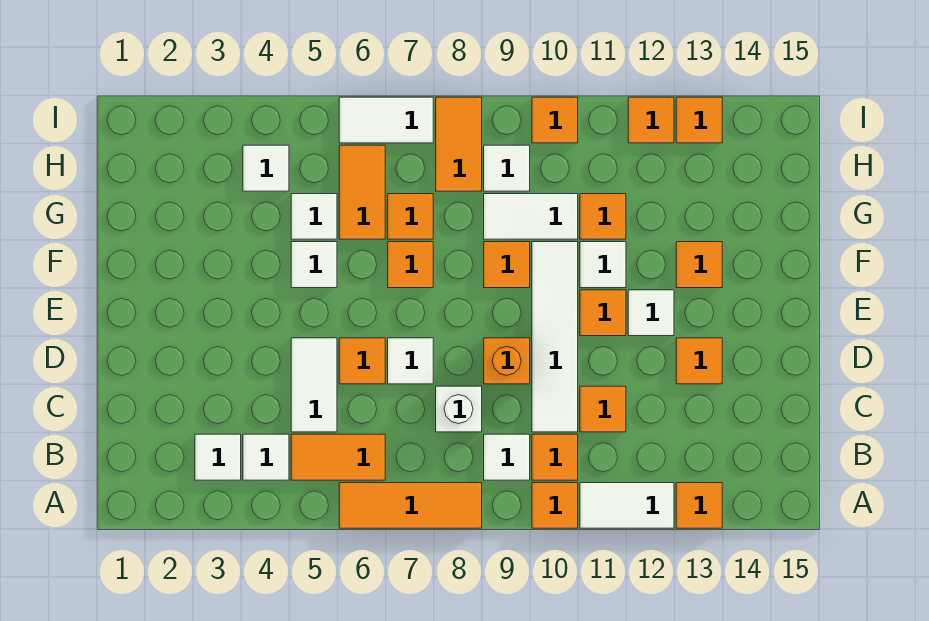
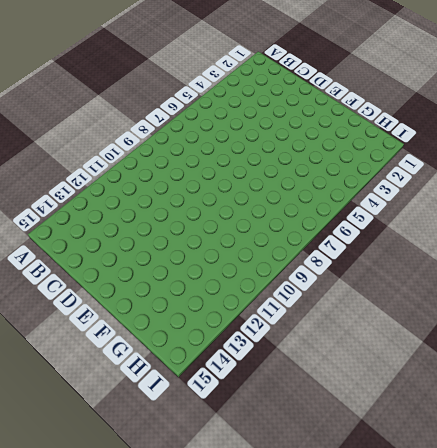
none -> orange tile A6:A8 level 1
none -> orange tile A10 level 1
none -> white tile A11:A12 level 1
none -> orange tile A13 level 1

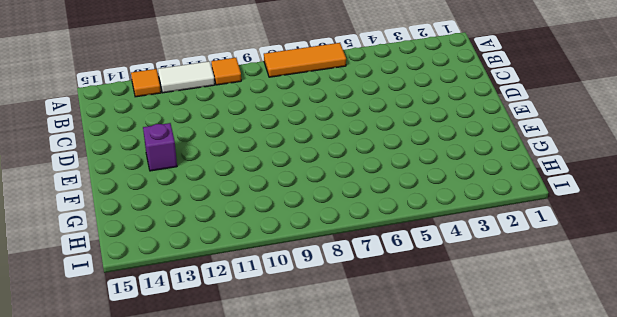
purple brick E13 level 1 -> none
none -> white tile B3 level 1
none -> white tile B4 level 1
none -> orange tile B5:B6 level 1
none -> white tile B9 level 1

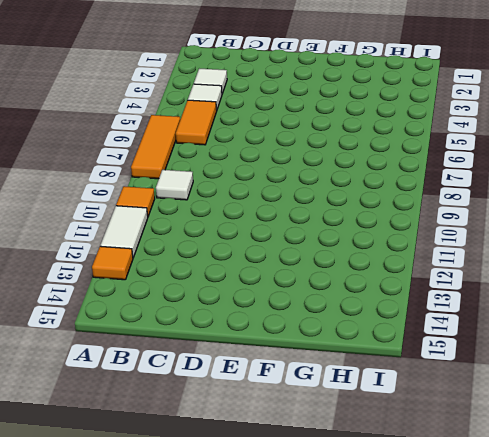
none -> orange tile B10 level 1
none -> white tile C5:D5 level 1
none -> white brick C8 level 1
none -> white tile C10:F10 level 1

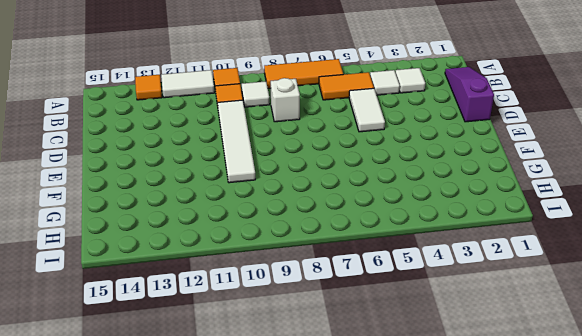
purple slope B1:D1 level 1 top D -> none
none -> orange tile C11 level 1
none -> orange tile D6 level 1
none -> white tile D7 level 1
none -> orange brick D9 level 1

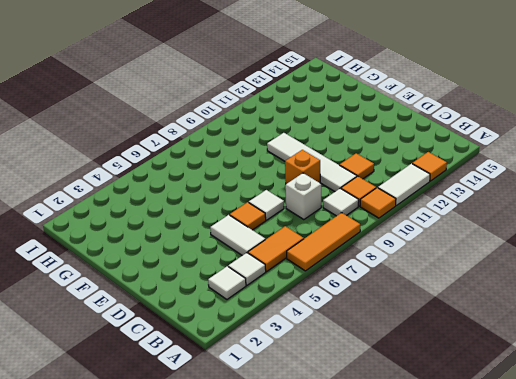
none -> orange tile D13 level 1
none -> orange tile E11 level 1
none -> white tile E12 level 1
none -> white tile F5 level 1

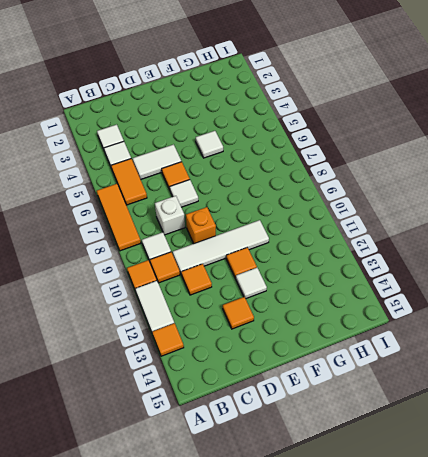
none -> orange tile F7 level 1
none -> orange tile F9 level 1
none -> white tile F11 level 1
none -> orange tile F13 level 1

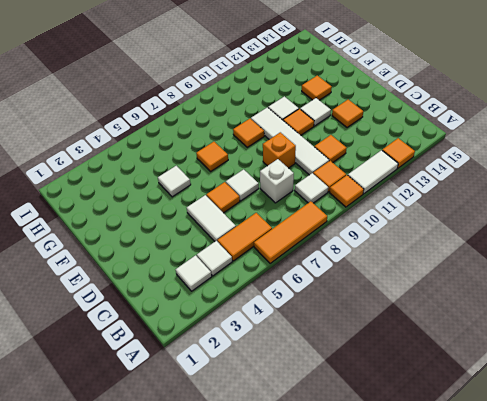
none -> white tile G5 level 1
none -> orange tile G6:H6 level 1
none -> orange tile G7 level 1
none -> white tile G9:G10 level 1

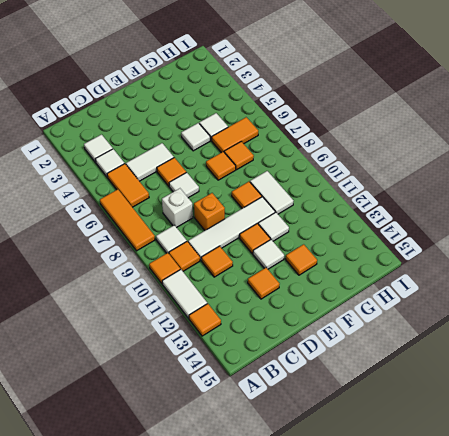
none -> orange tile G11 level 1
none -> white tile H4 level 1
none -> orange tile H8:I8 level 1
none -> white tile H9 level 1

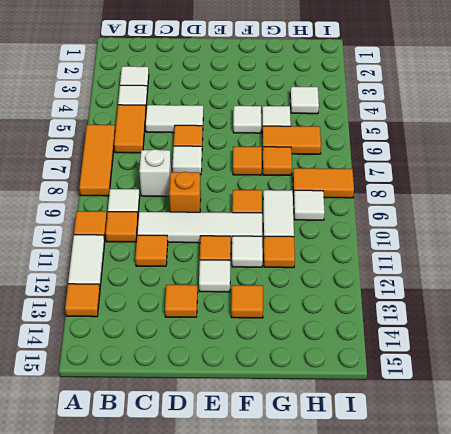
none -> white tile I6:I7 level 1
none -> orange tile I10 level 1
none -> orange tile I12 level 1
none -> orange tile I13 level 1

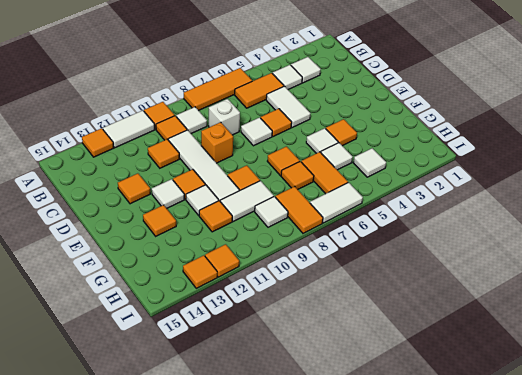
orange tile F4 level 1 -> orange tile I10 level 1

